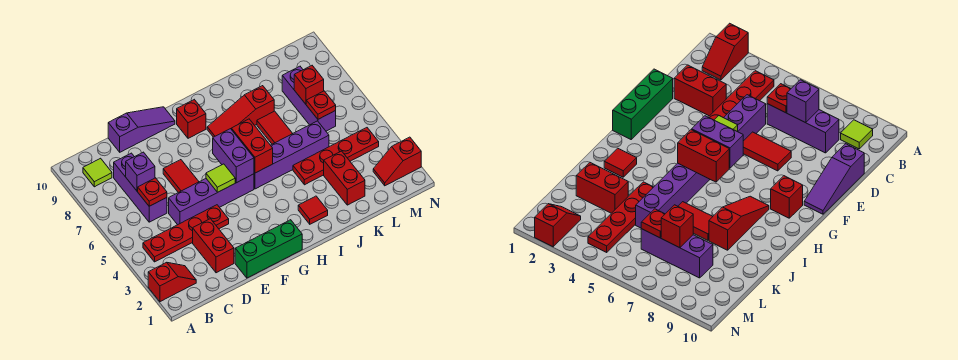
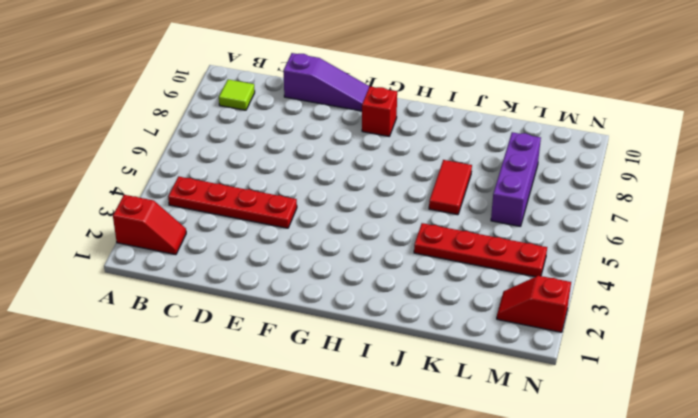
none -> purple brick C6:C8 level 1
none -> red brick D2:D3 level 1
none -> purple brick D5:G5 level 1

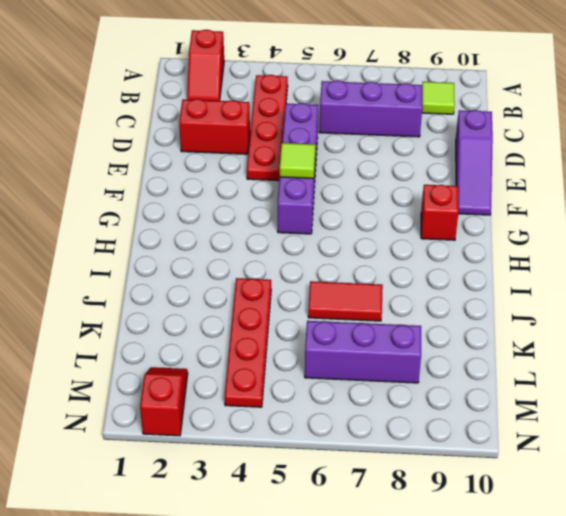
none -> green brick E1:G1 level 1
none -> red tile E6:E7 level 1
none -> purple brick H5:K5 level 1

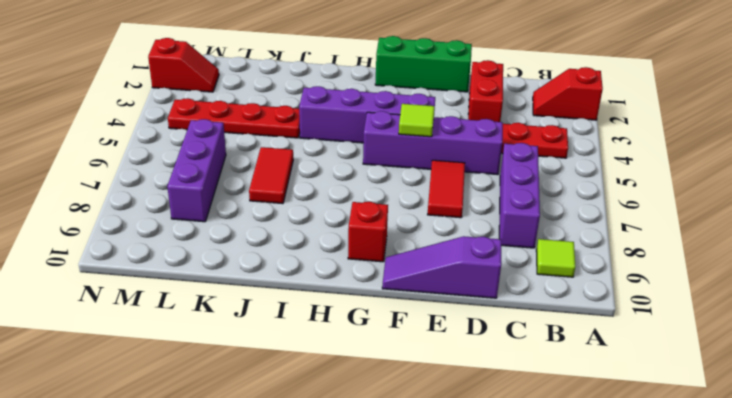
purple brick F4:I4 level 1 -> purple brick H5:K5 level 1
none -> red slope H8:J8 level 1 top J
none -> red tile I2 level 1
none -> red brick K2:K3 level 1

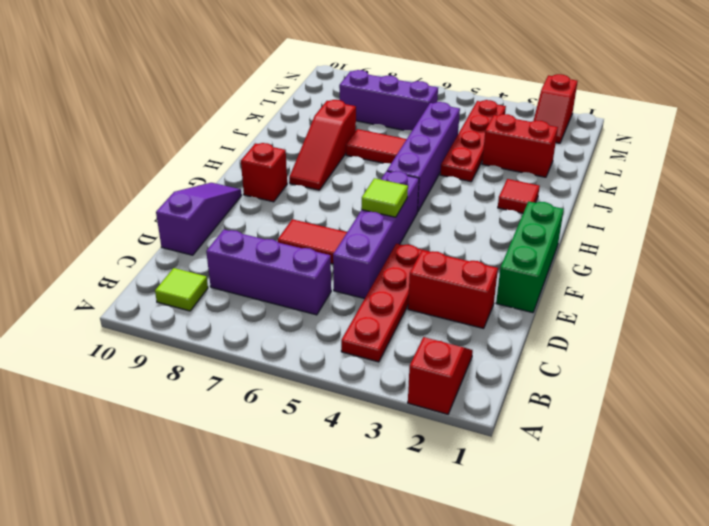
none -> red plate C6 level 2
none -> purple brick C7 level 2
none -> purple brick G5:G6 level 2

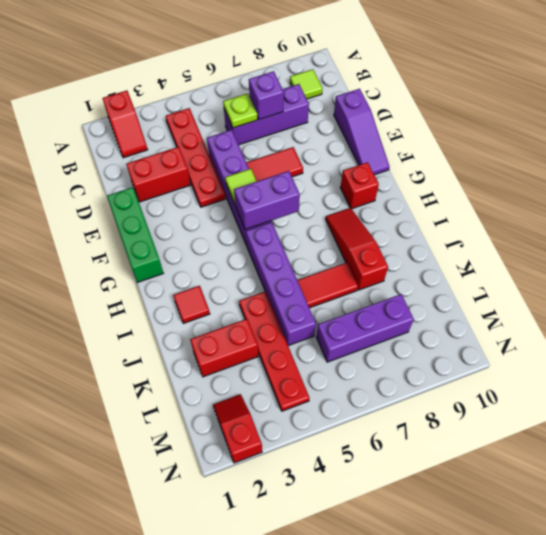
lime plate C6 level 2 -> red plate C6 level 2
none -> red brick H5:H6 level 2
none -> red plate L6 level 2
none -> red brick L7 level 2

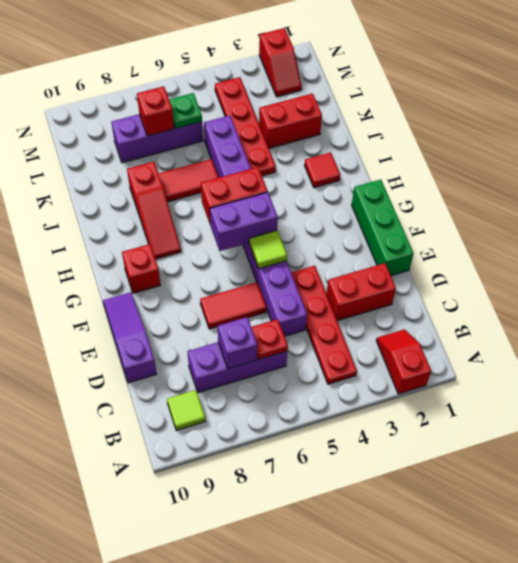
green plate L6 level 2 -> red plate L6 level 2

